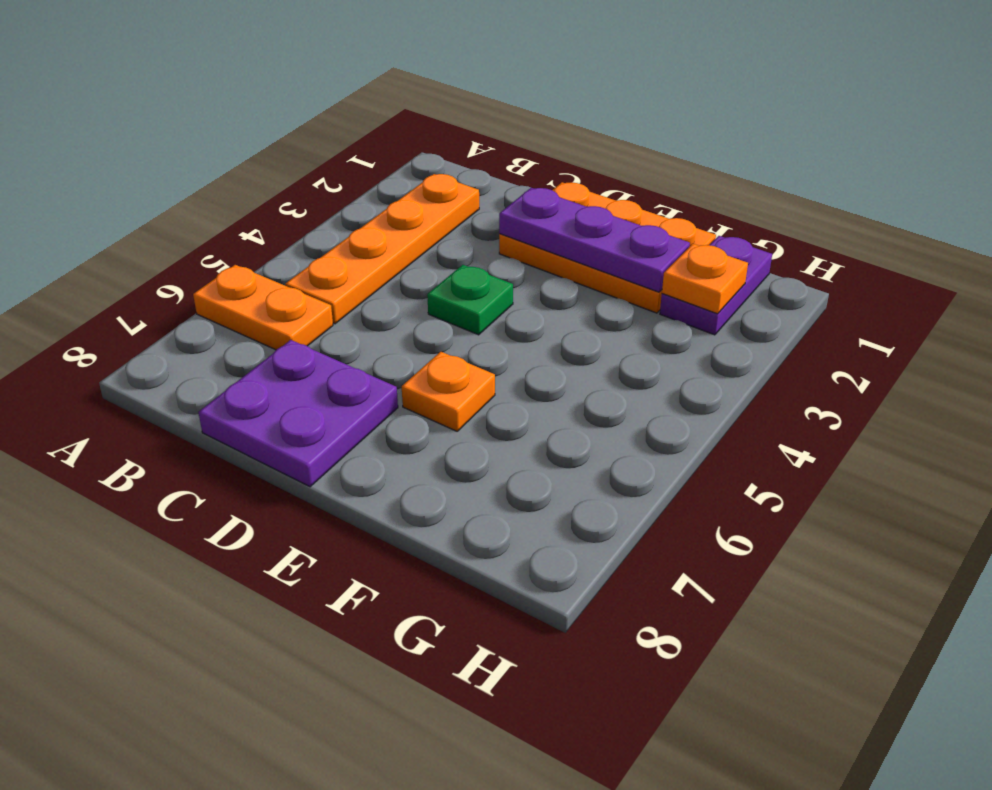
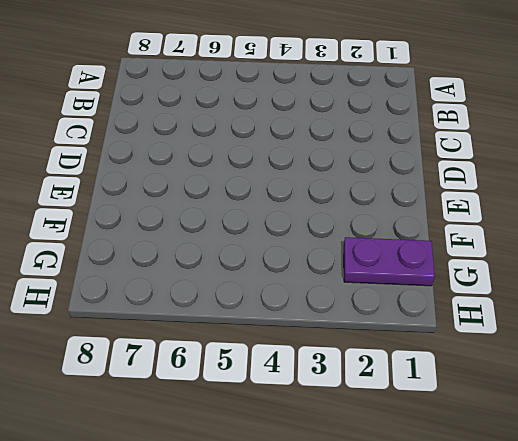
none -> orange plate A6:B6 level 1
none -> orange plate B2:B5 level 1

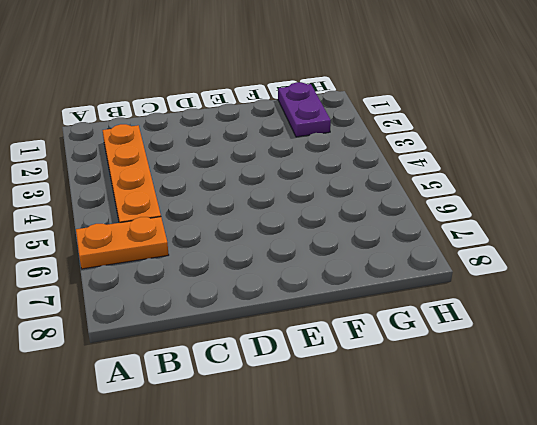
none -> purple plate C7:D8 level 1
none -> orange plate D1:F2 level 1

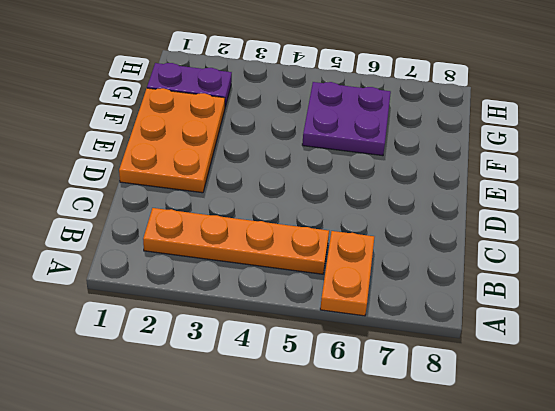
purple plate F5:G6 level 1 -> purple plate C7:D8 level 1
none -> green plate D4 level 1
none -> orange plate E6 level 1

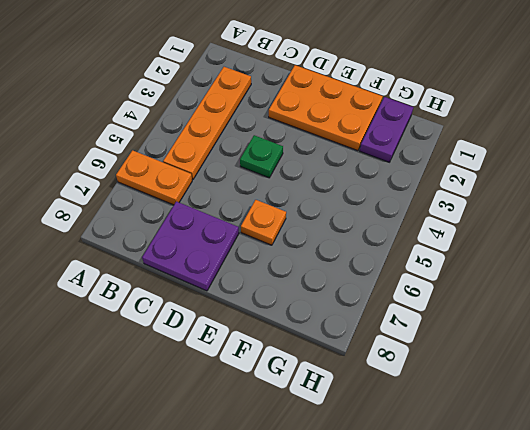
none -> purple plate D2:F2 level 2
none -> orange plate G2 level 2

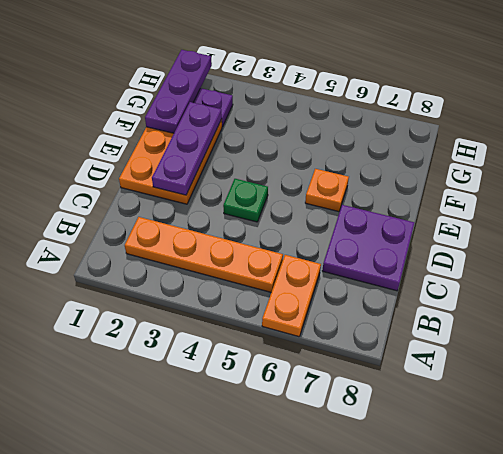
purple plate F1:H1 level 2 -> none
none -> orange plate G2 level 2

